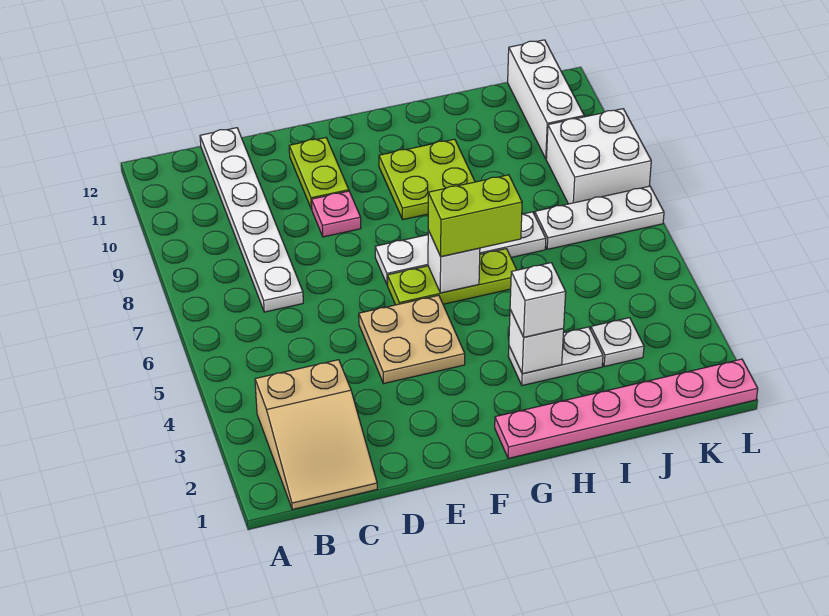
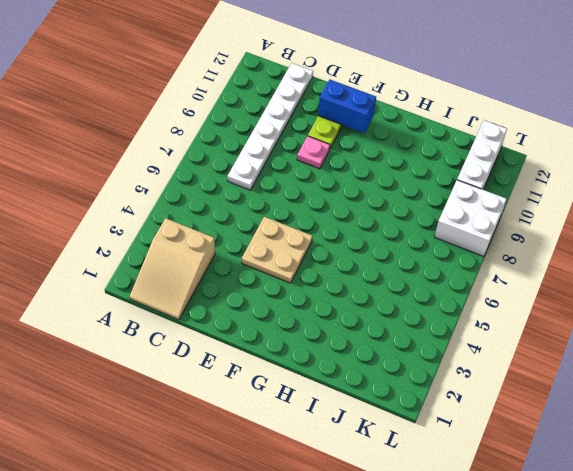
blue brick E11:F11 level 2 -> none
none -> lime plate F6:H6 level 1
none -> white plate F7:I7 level 1
none -> pink plate G1:L1 level 1

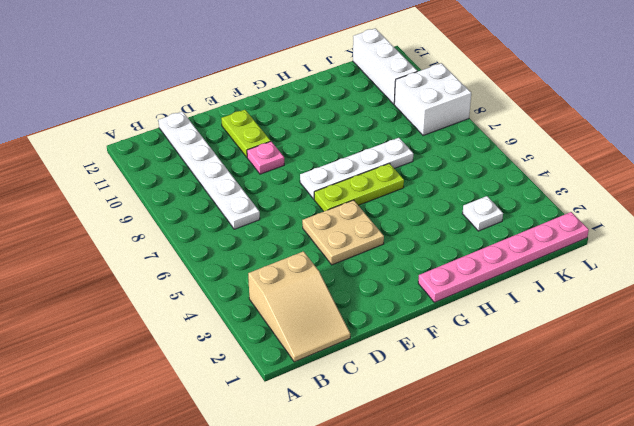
none -> lime plate G9:H10 level 1
none -> white plate H3:I3 level 1
none -> white plate J7:L7 level 1

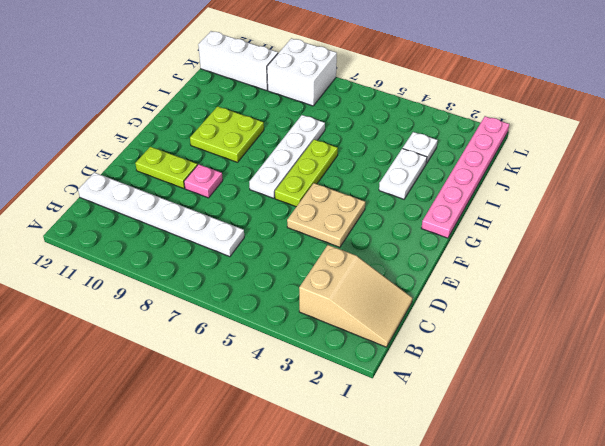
none -> white plate J7:L7 level 1
none -> white brick G6 level 2
none -> white brick H3 level 2

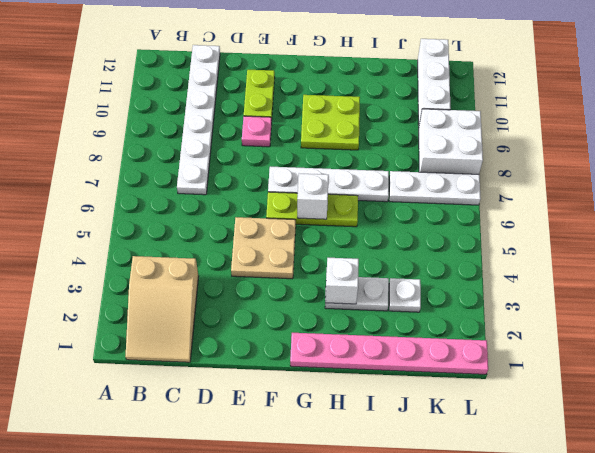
none -> lime brick G6:H6 level 3
none -> white brick H3 level 3

